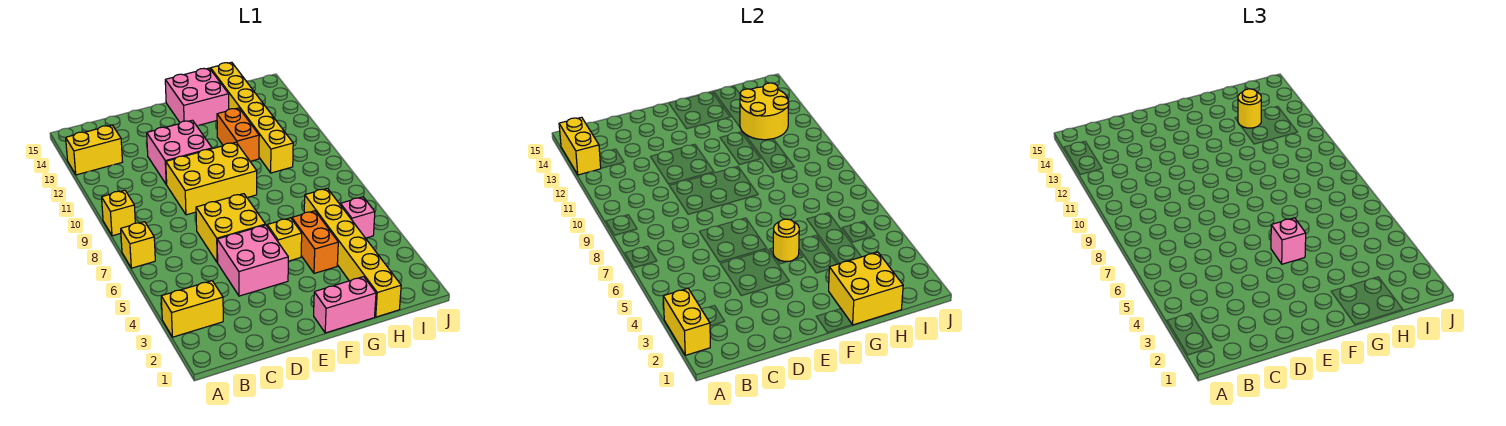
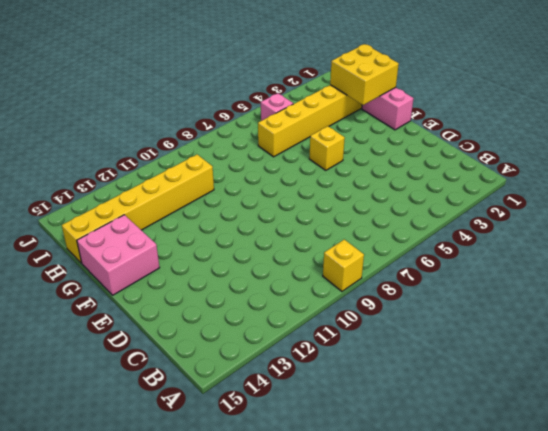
none -> yellow brick A3:B3 level 1
none -> yellow brick A7 level 1
none -> yellow brick A13:B13 level 1

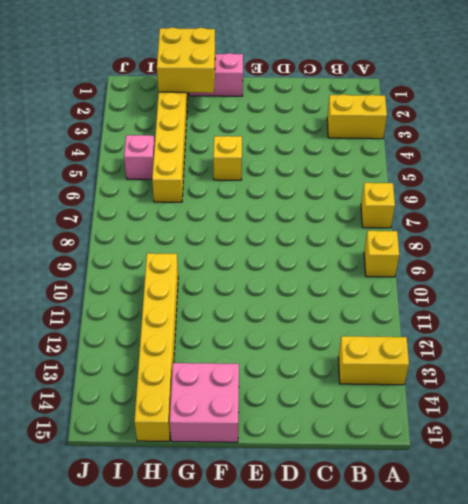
none -> pink brick D4:E5 level 1
none -> yellow brick D6:E7 level 1
none -> yellow brick D9:F10 level 1

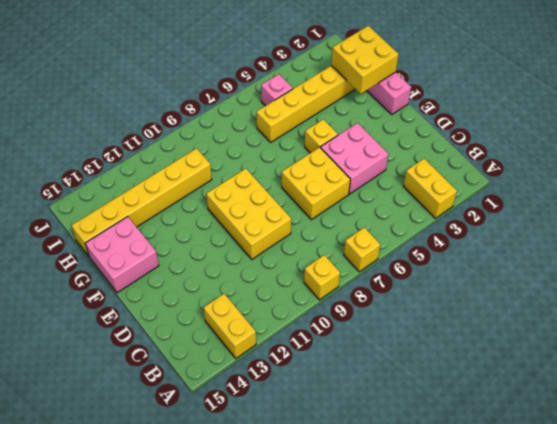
none -> pink brick D11:E12 level 1
none -> orange brick G4:G5 level 1
none -> orange brick G11:G12 level 1

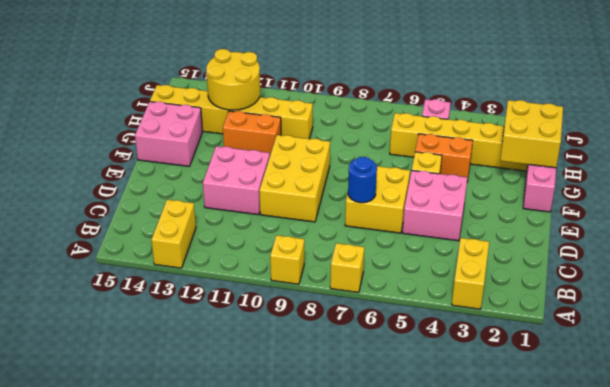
blue round brick D7 level 2 -> none
none -> yellow brick A2:A3 level 2
none -> yellow brick A13:A14 level 2
none -> yellow round brick F5 level 2

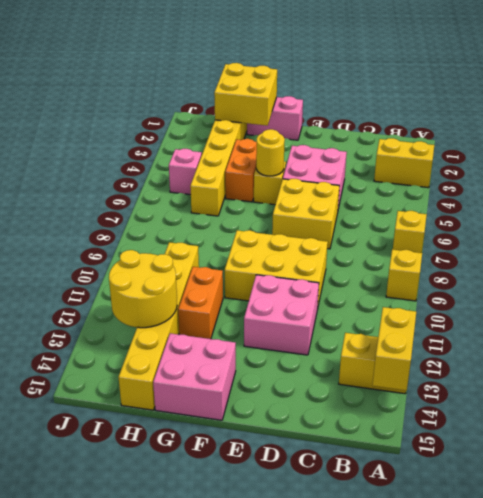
none -> yellow brick A2:A3 level 2
none -> pink brick F5 level 3
none -> yellow round brick H13 level 3

